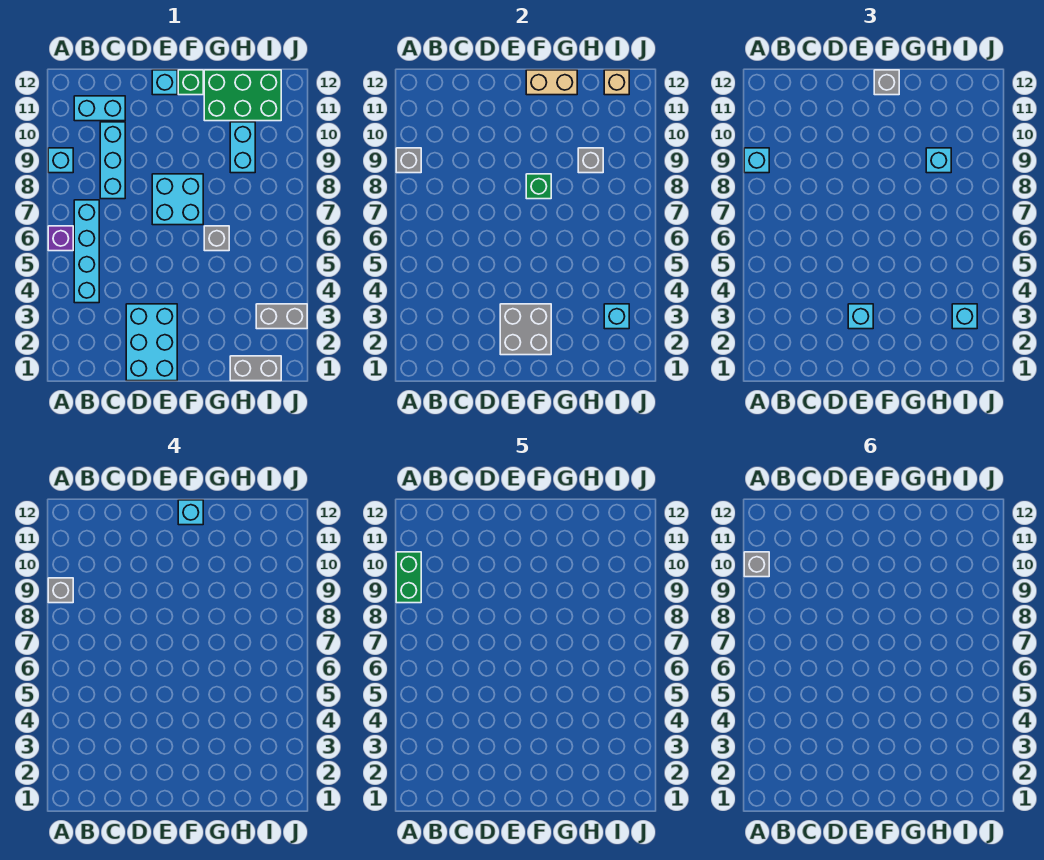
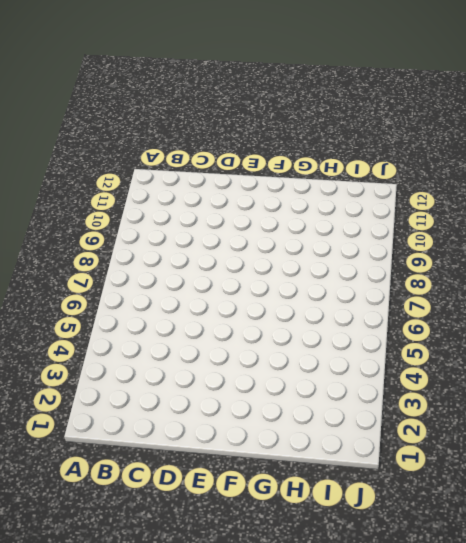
none -> purple brick A6 level 1
none -> cyan brick A9 level 1
none -> cyan brick B4:B7 level 1
none -> cyan brick B11:C11 level 1

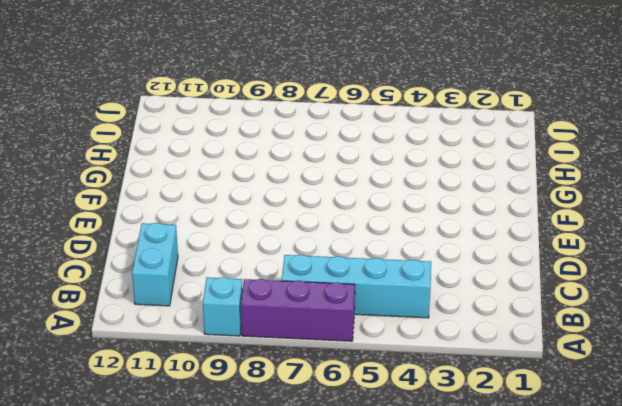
purple brick A6:A8 level 1 -> purple brick A6 level 1
none -> cyan brick C8:C10 level 1
none -> cyan brick D1:E3 level 1
none -> cyan brick E7:F8 level 1
none -> cyan brick E12 level 1

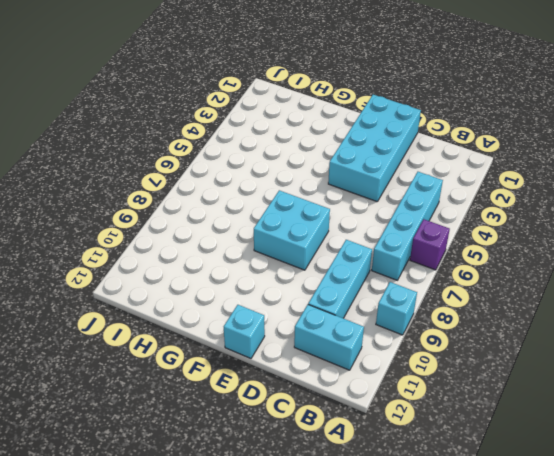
cyan brick D1:E4 level 1 -> cyan brick D1:E3 level 1
none -> green brick F12 level 1
none -> grey brick G6 level 1
none -> green brick G11:I12 level 1
none -> grey brick H1:I1 level 1

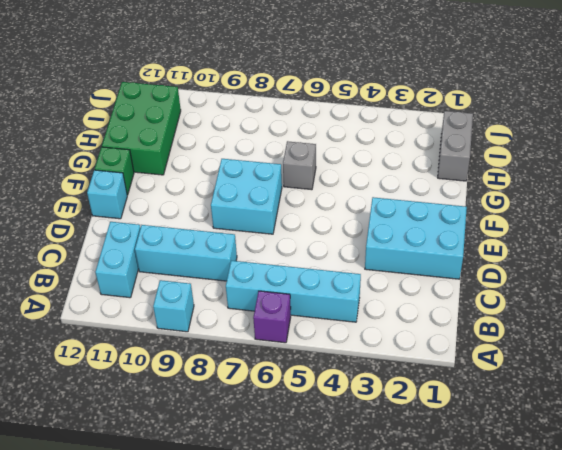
none -> cyan brick H9:H10 level 1
none -> grey brick I3:J3 level 1
none -> grey brick A9 level 2
none -> grey brick E2:F3 level 2

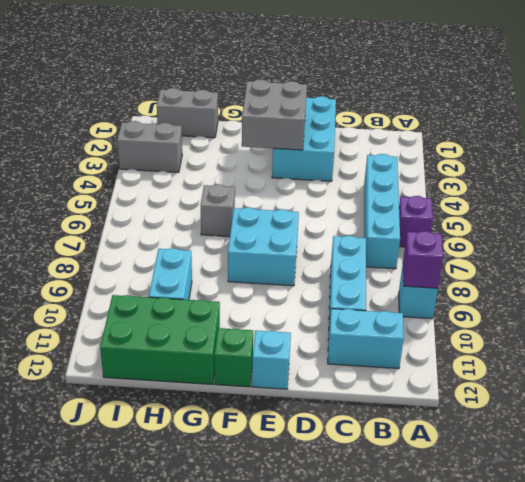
purple brick A9 level 2 -> grey brick A9 level 2
none -> green brick F8 level 2
none -> tan brick F12:G12 level 2
none -> grey brick H9 level 2
none -> cyan brick I3 level 2

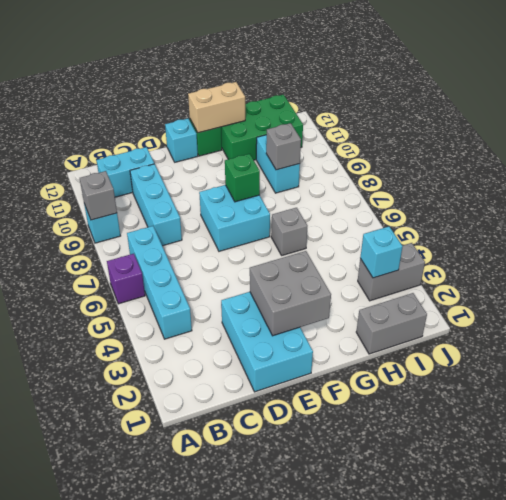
none -> tan brick I12 level 2
none -> cyan brick A9 level 3
none -> cyan brick E3 level 3
none -> grey brick F12 level 3

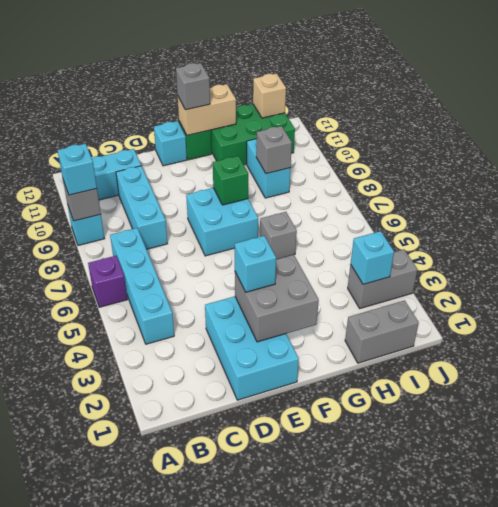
none -> cyan brick H9 level 3
none -> cyan brick I3 level 3
none -> grey brick A9 level 4
none -> cyan brick F12 level 4

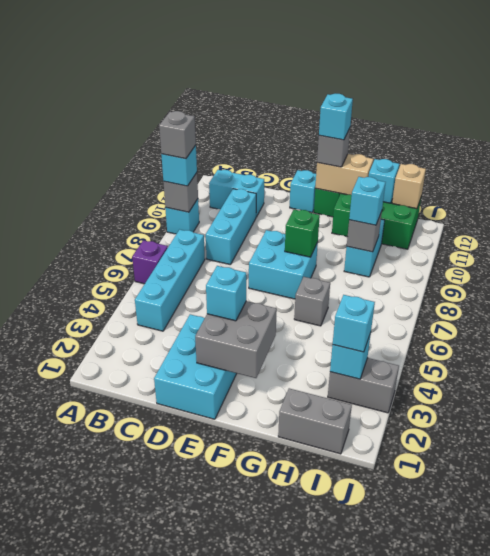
cyan brick H12 level 2 -> none
none -> green brick A9:A10 level 5
none -> grey brick A10 level 6

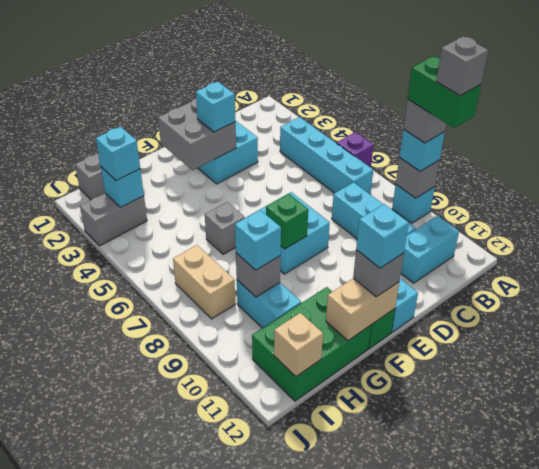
tan brick I7:I8 level 1 -> none

